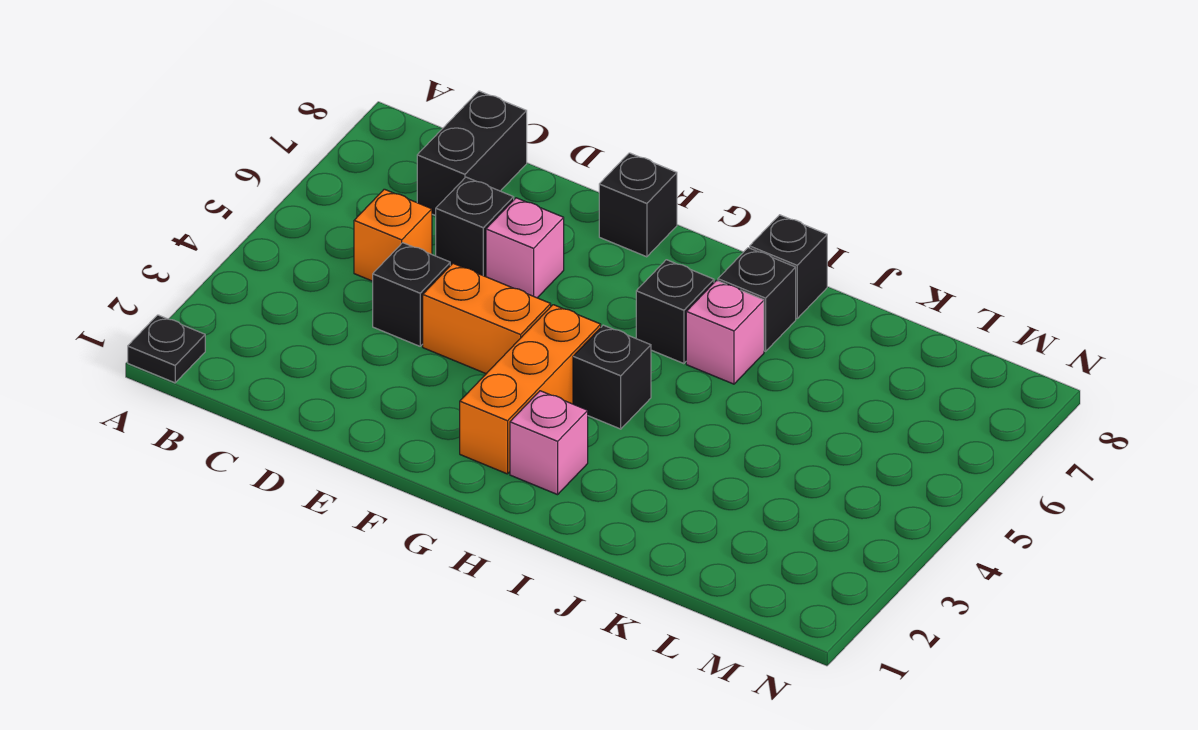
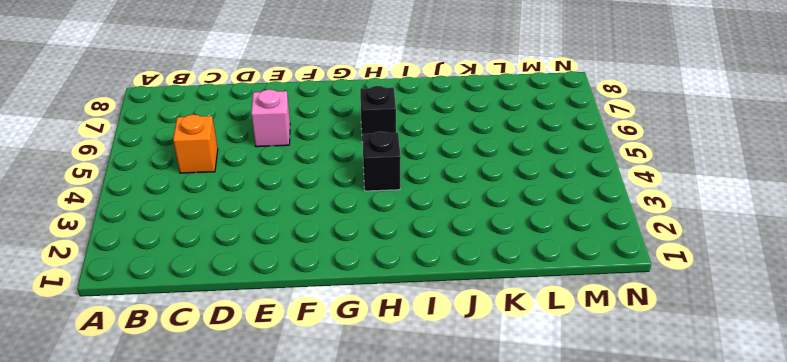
none -> black plate A1 level 1
none -> black brick C7:C8 level 1
none -> black brick D4 level 1

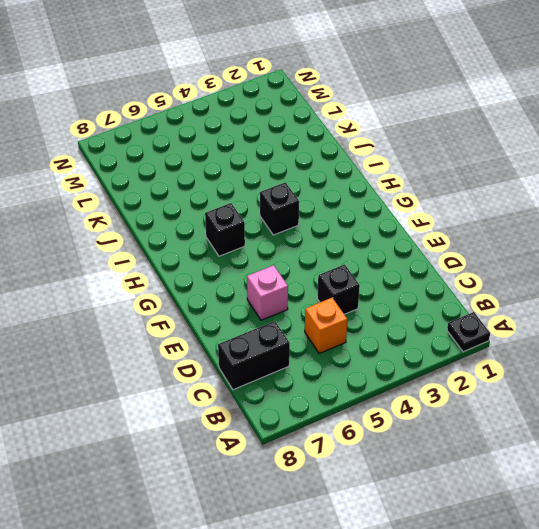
none -> black brick D6 level 1
none -> orange brick E4:F4 level 1
none -> black brick F8 level 1

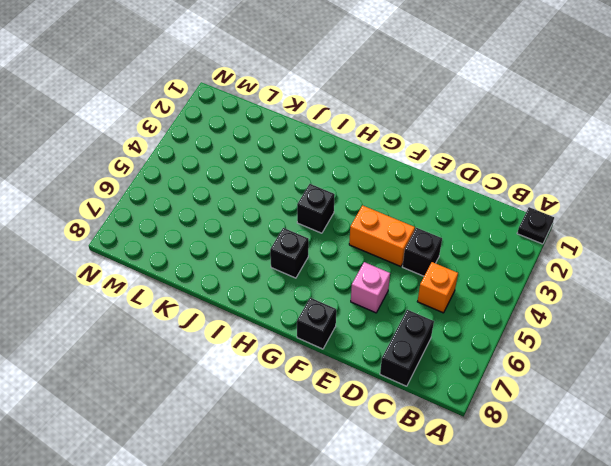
none -> black brick D6 level 1
none -> orange brick G2:G4 level 1
none -> pink brick H2 level 1

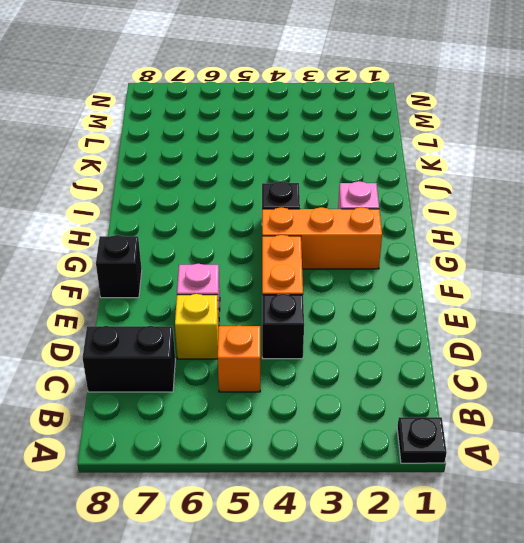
yellow brick D6 level 1 -> black brick D6 level 1
none -> black brick H6 level 1
none -> pink brick I6 level 1
none -> black brick I7 level 1

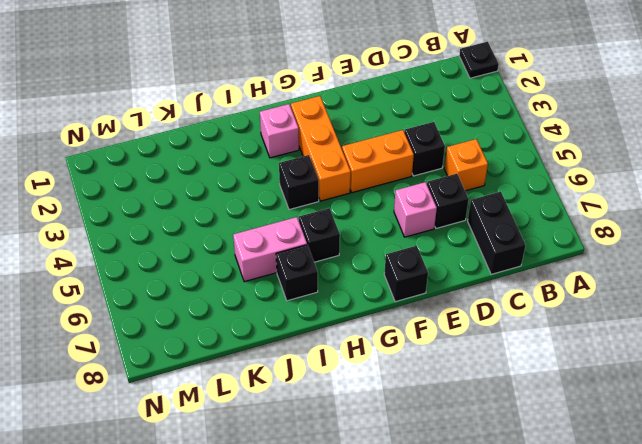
pink brick I6:J6 level 1 -> pink brick I6 level 1
none -> black brick I8 level 1

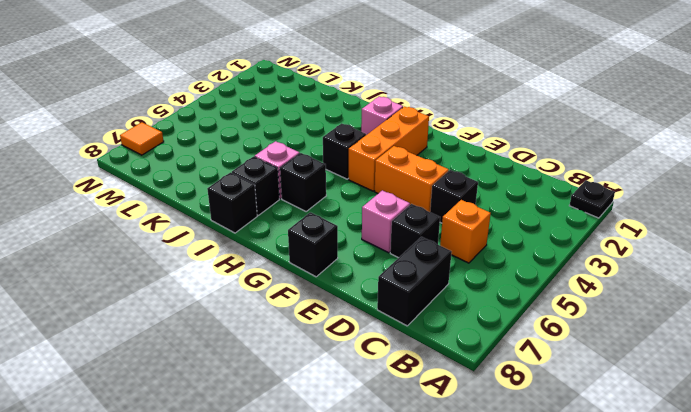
orange tile N7 level 1 -> none

